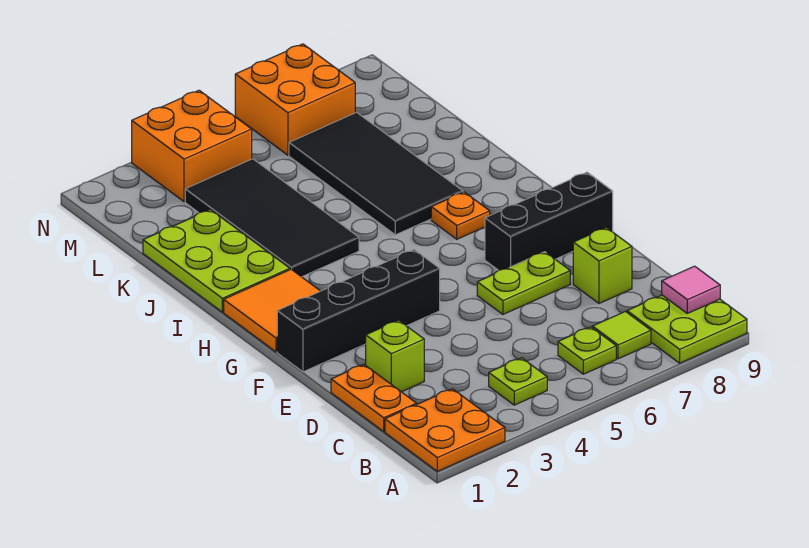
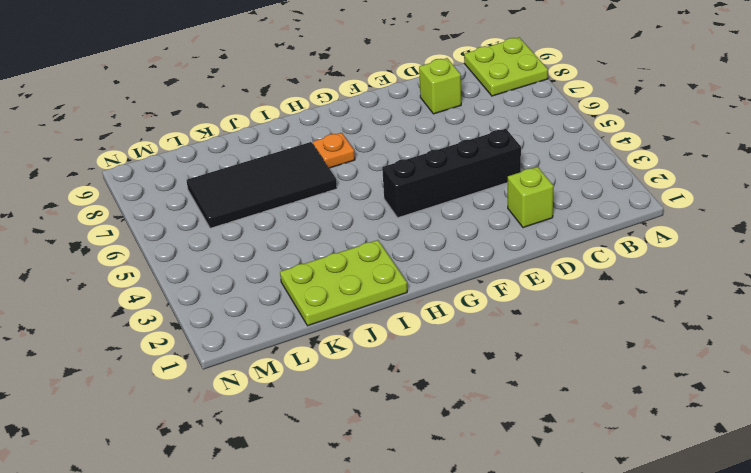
black brick D4:G4 level 1 -> black brick F1:F4 level 1
none -> orange plate A1:B2 level 1
none -> lime plate B4 level 1
none -> lime plate B6 level 1

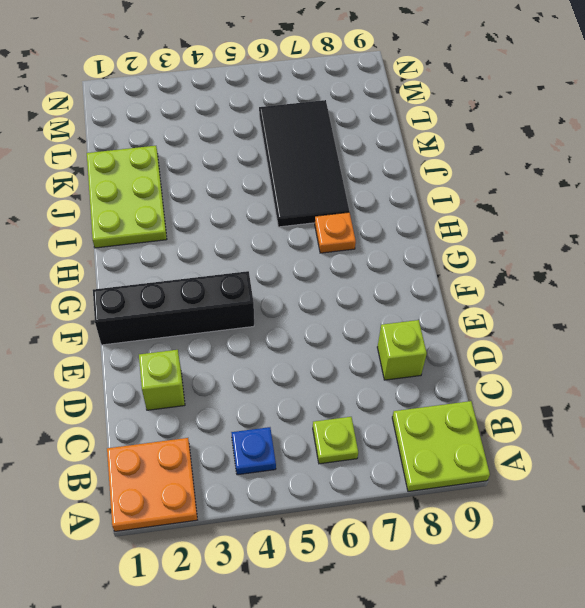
blue plate B4 level 1 -> lime plate B4 level 1
none -> lime tile B7 level 1
none -> orange plate C1:D1 level 1
none -> lime plate E6:E7 level 1

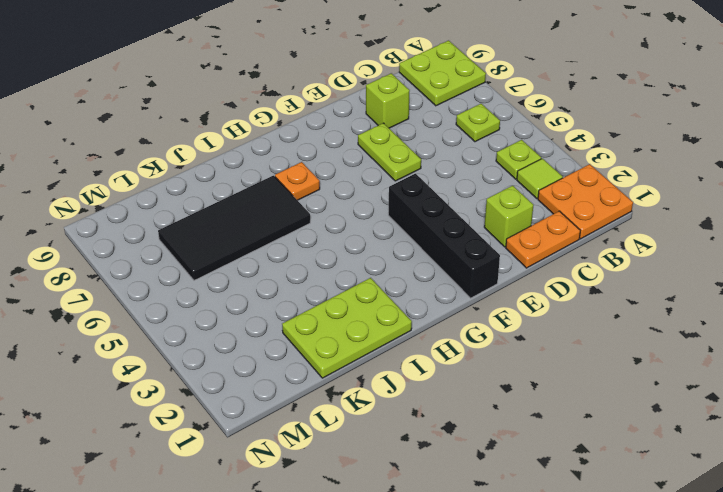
lime tile B3 level 1 -> lime tile B7 level 1
none -> black brick F7:F9 level 1
none -> orange tile G1:H2 level 1
none -> black tile I3:L4 level 1

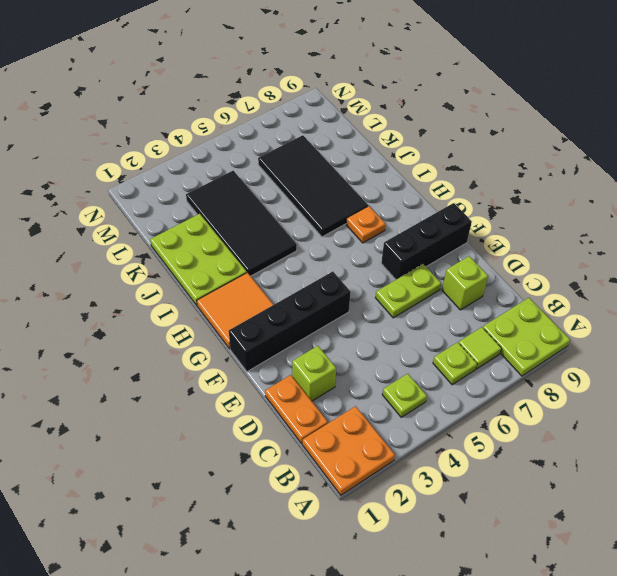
none -> orange brick M3:N4 level 1
none -> orange brick M6:N7 level 1
none -> pink tile B9 level 2

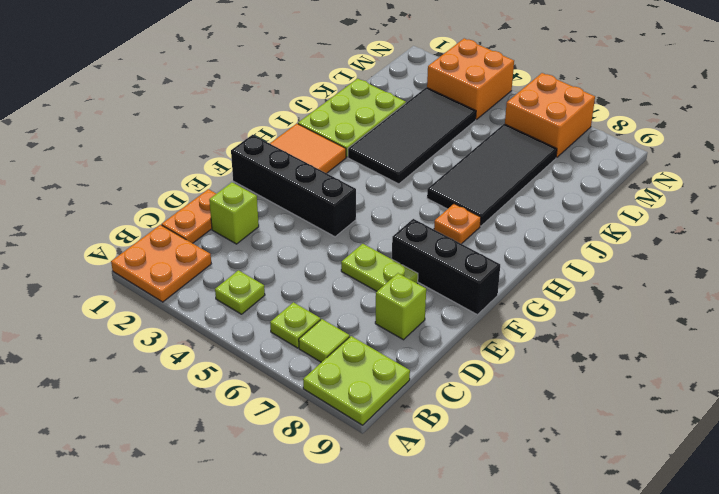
none -> pink tile B9 level 2

